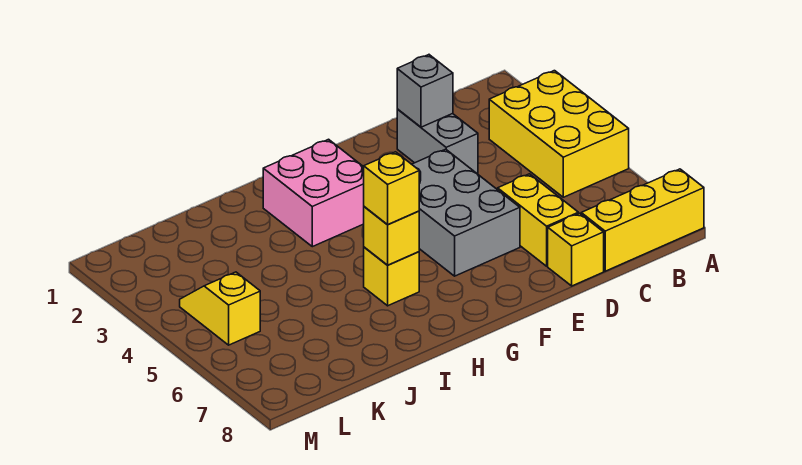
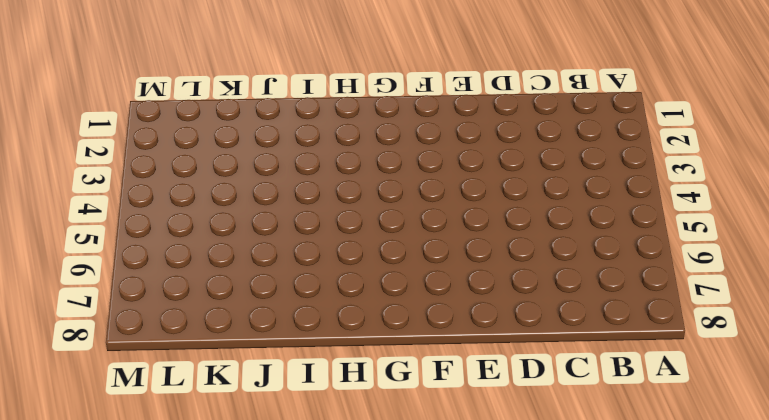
none -> yellow brick A3:B5 level 1
none -> yellow brick A8:C8 level 1
none -> grey brick D2:D3 level 1

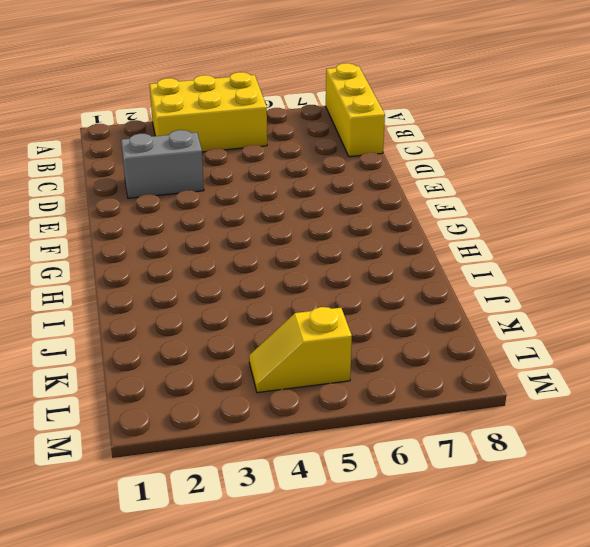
none -> yellow brick D6:D7 level 1
none -> yellow brick D8 level 1
none -> grey brick E4:F6 level 1

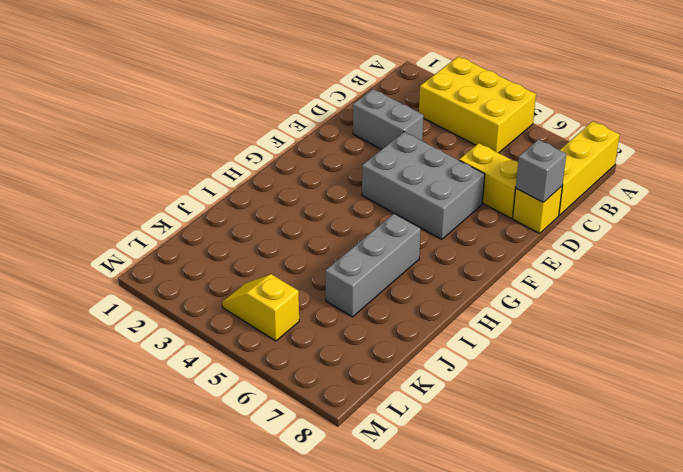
grey brick D8 level 2 -> grey brick D2 level 2
grey brick H6:J6 level 1 -> yellow brick H6 level 1
none -> pink brick G2:H3 level 1
none -> yellow brick H6 level 2
none -> yellow brick H6 level 3

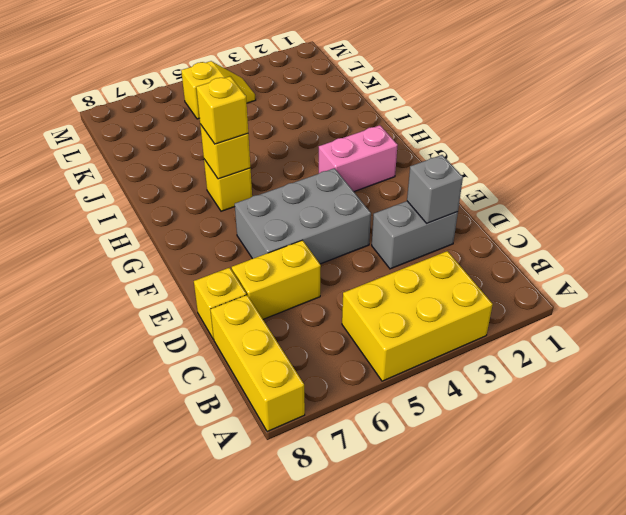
pink brick G2:G3 level 1 -> pink brick G2:H3 level 1

